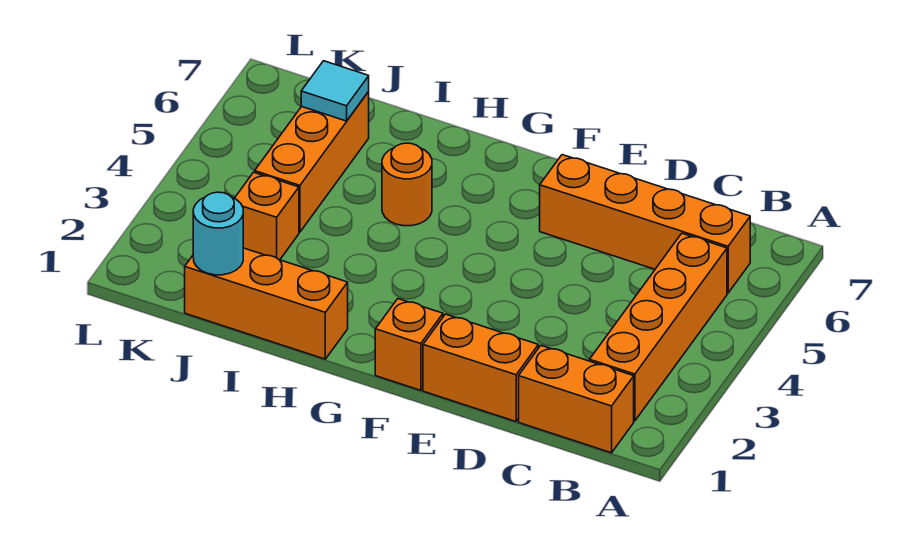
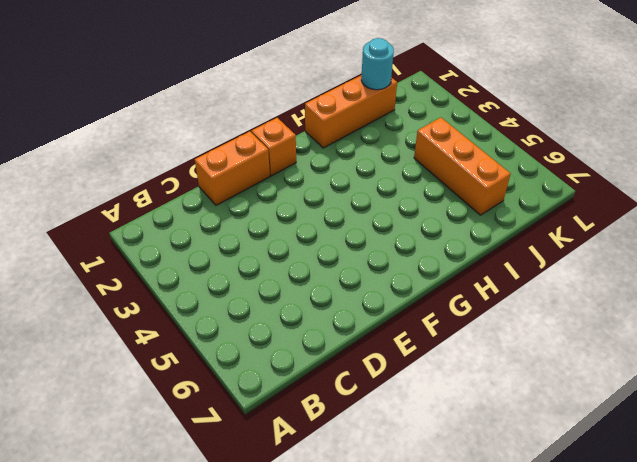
none -> orange brick B1:C1 level 1
none -> orange brick B2:B5 level 1

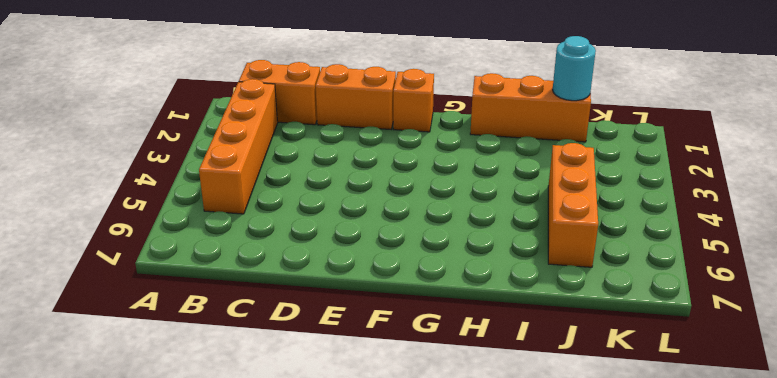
none -> orange brick B6:E6 level 1
none -> orange round brick H5 level 1

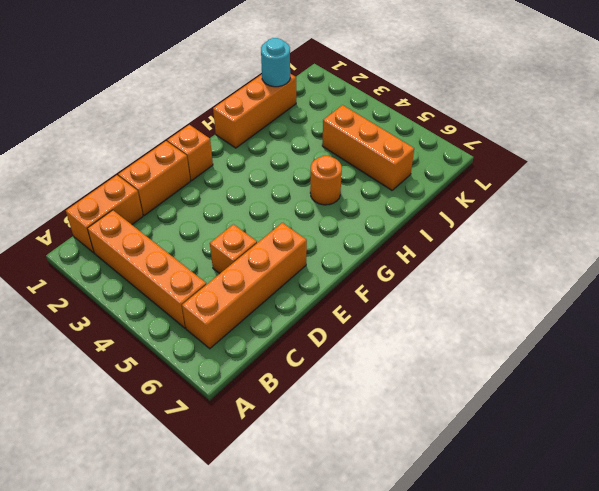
orange brick D5 level 1 -> orange brick J3 level 1
none -> cyan tile J6 level 2

